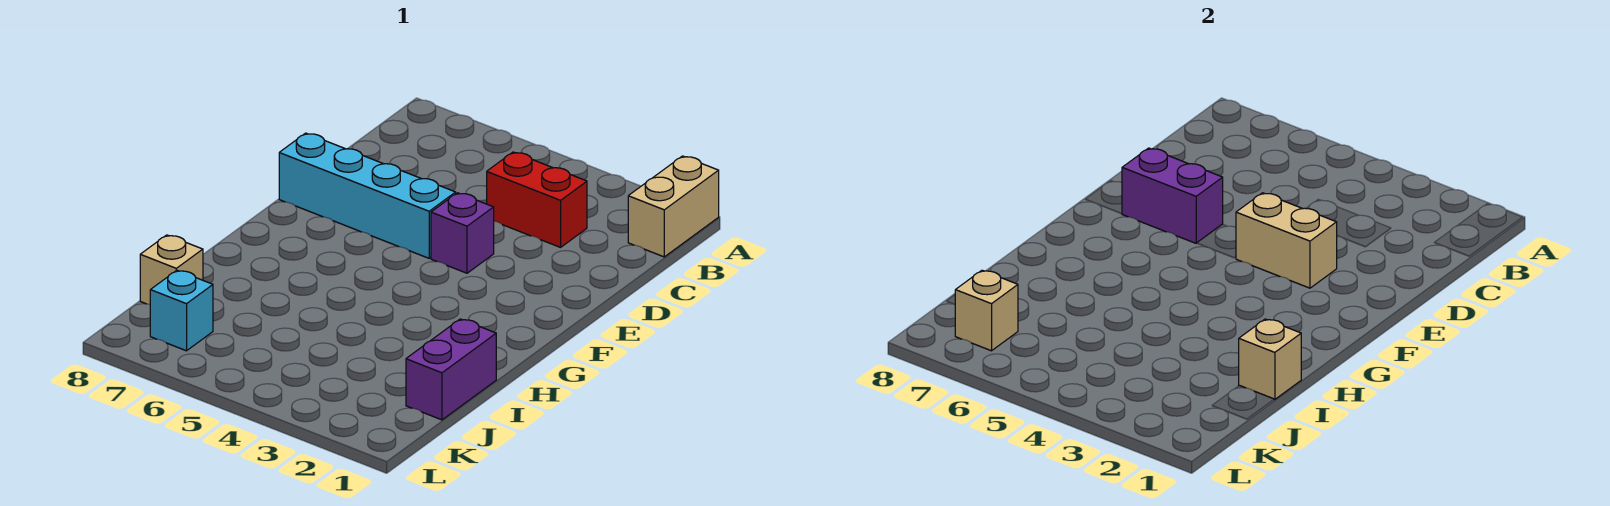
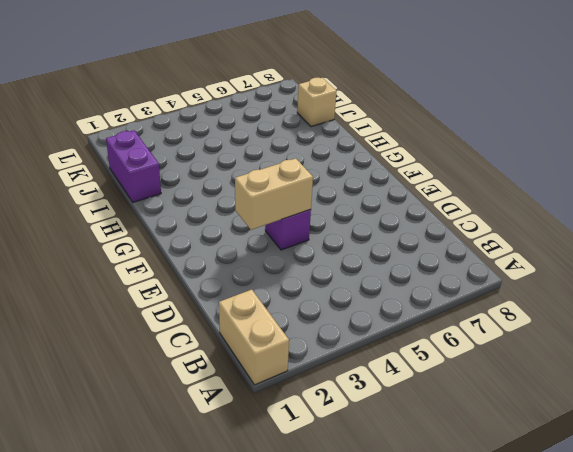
none -> red brick C3:C4 level 1
none -> cyan brick E5:E8 level 1

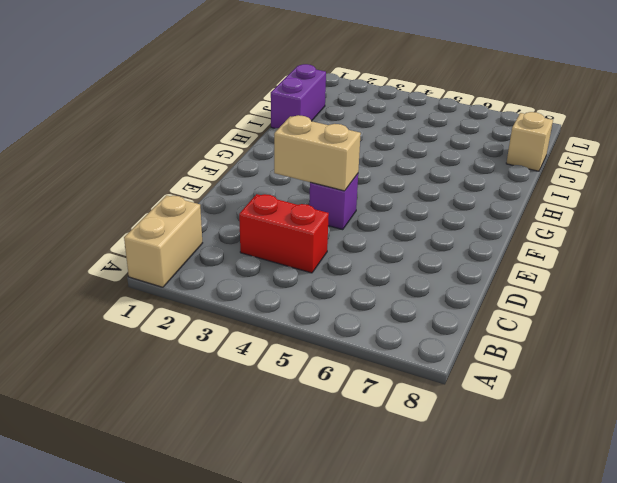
none -> cyan brick E5:E8 level 1
none -> cyan brick K7 level 1

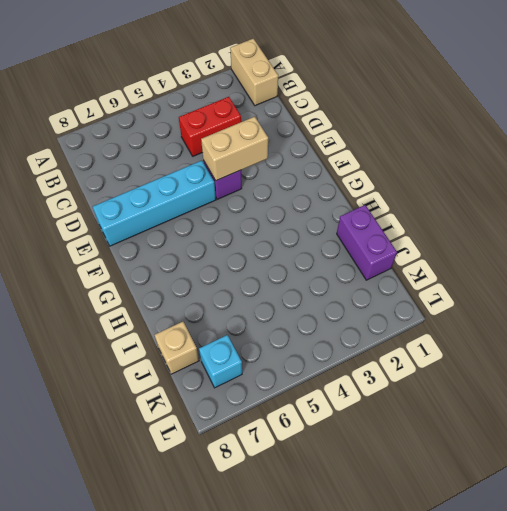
none -> purple brick E6:E7 level 2
none -> tan brick I1 level 2

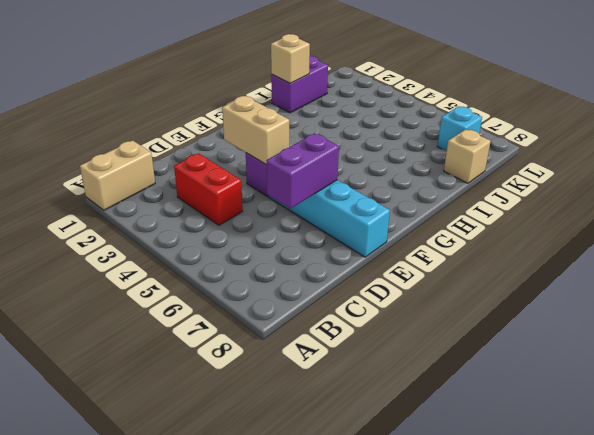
purple brick D6:E6 level 2 -> purple brick E6:E7 level 2
none -> tan brick K7 level 2

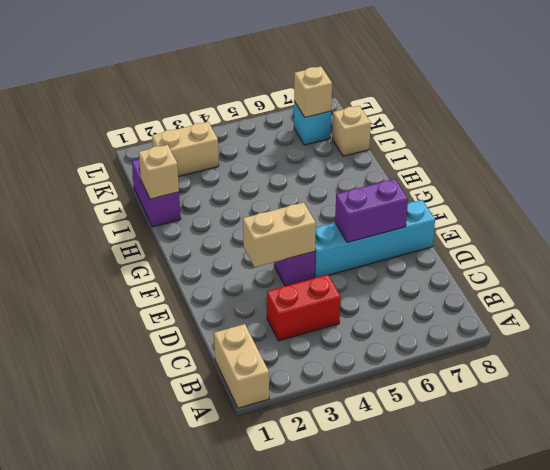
tan brick K2:K3 level 1 -> none

